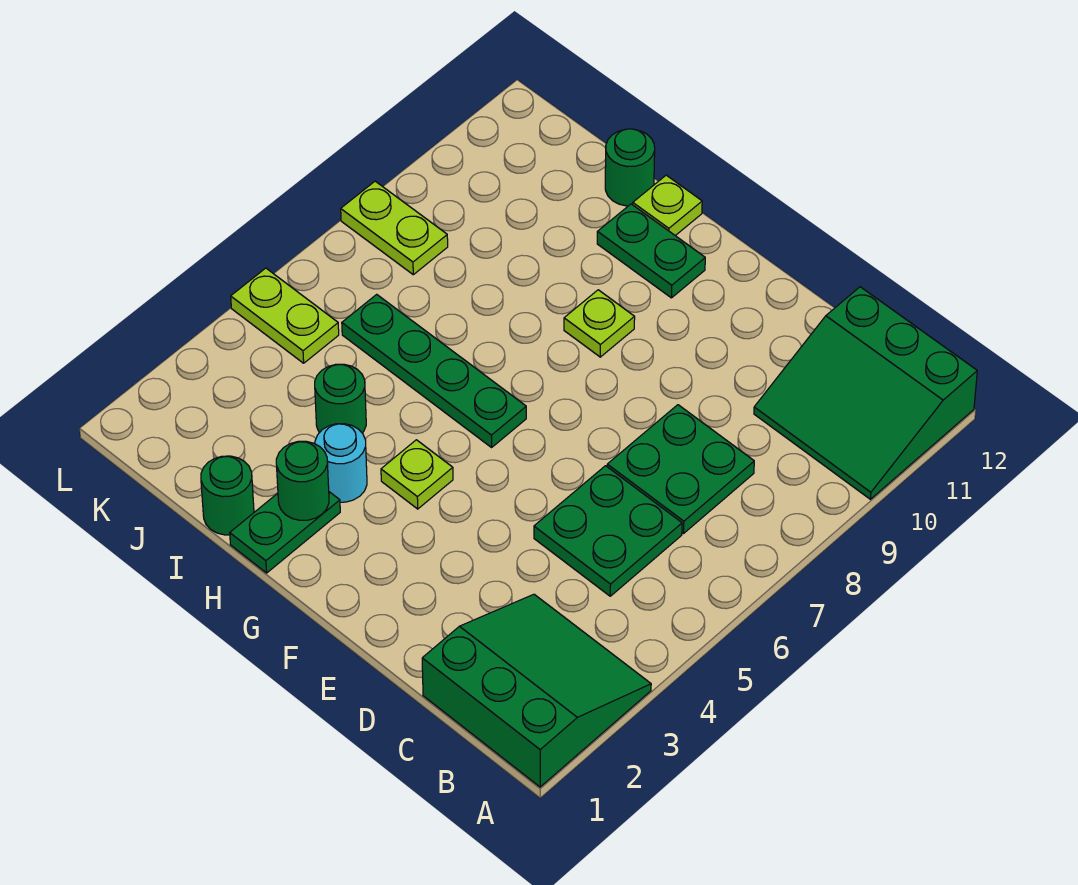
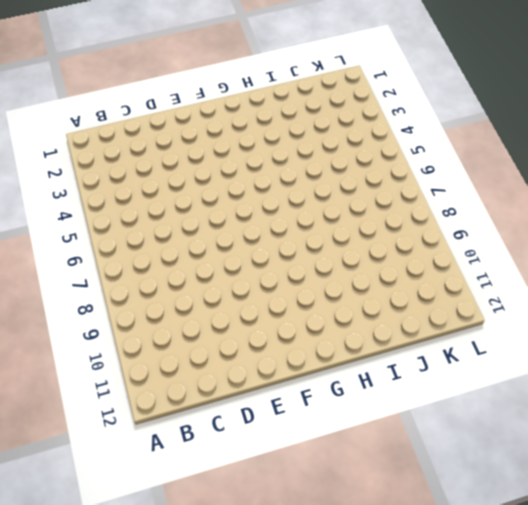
none -> green slope A1:C3 level 1 top 1
none -> green slope A10:C12 level 1 top 12
none -> green plate C5:D6 level 1

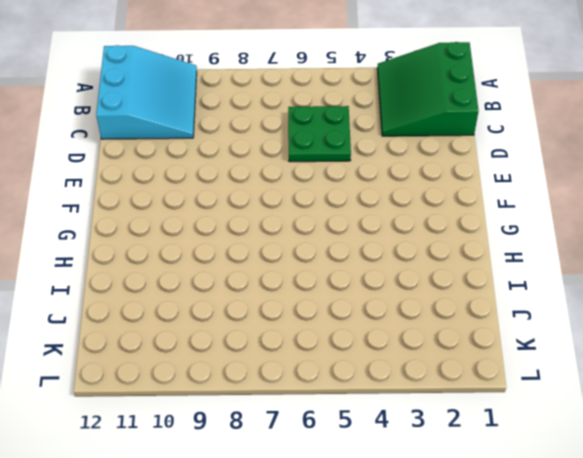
cyan slope A10:C12 level 1 top 12 -> green slope A10:C12 level 1 top 12
none -> green plate C7:D8 level 1
none -> lime plate G4 level 1
none -> green plate G6:J6 level 1

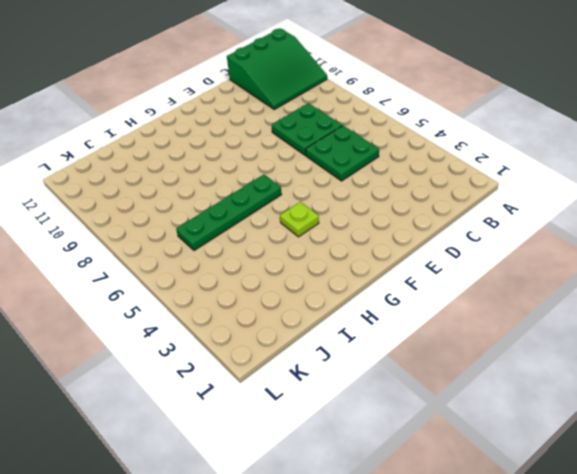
none -> green slope A1:C3 level 1 top 1
none -> lime plate G9 level 1
none -> green plate G11:H11 level 1

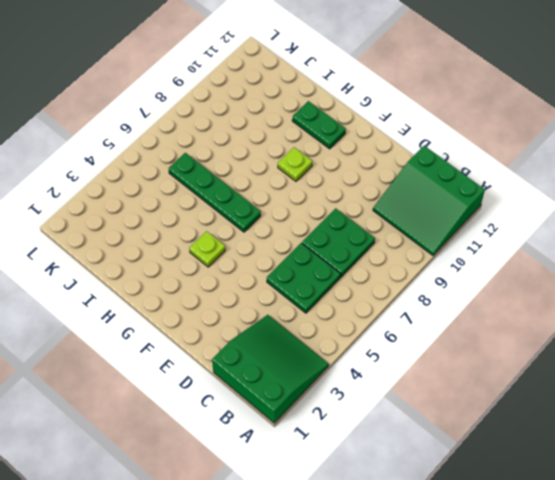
none -> green plate H1:H2 level 1
none -> cyan round brick H3 level 1
none -> lime plate H12 level 1

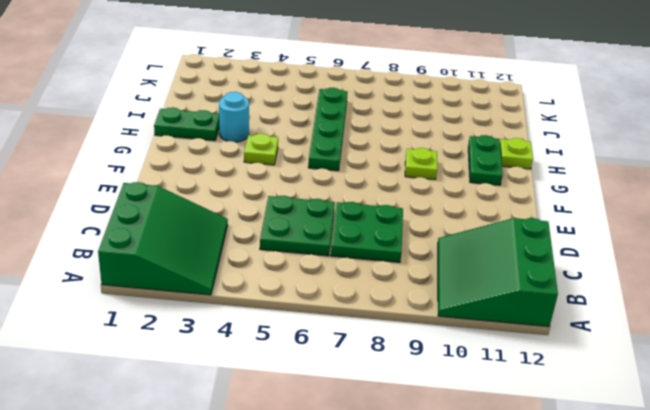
none -> green round brick I1 level 1
none -> green round brick I4 level 1
none -> green round brick I12 level 1

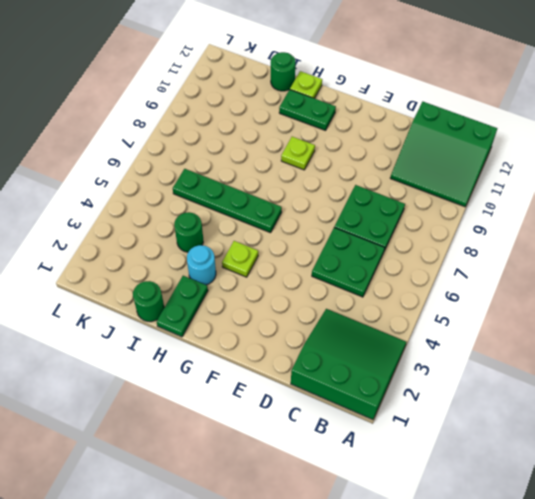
none -> lime plate K5:L5 level 1
none -> lime plate K8:L8 level 1
none -> green round brick H2 level 2

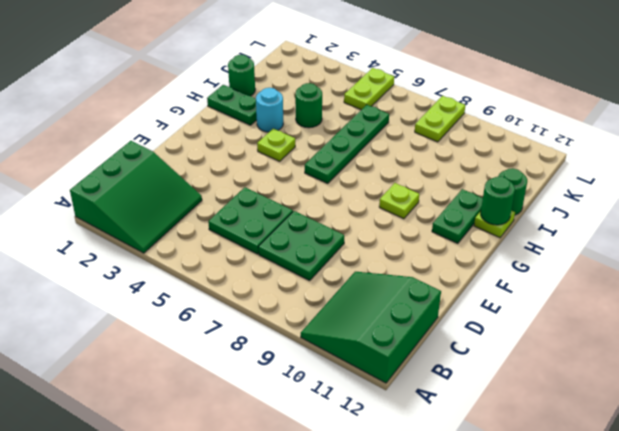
green round brick H12 level 2 -> green round brick H2 level 2

